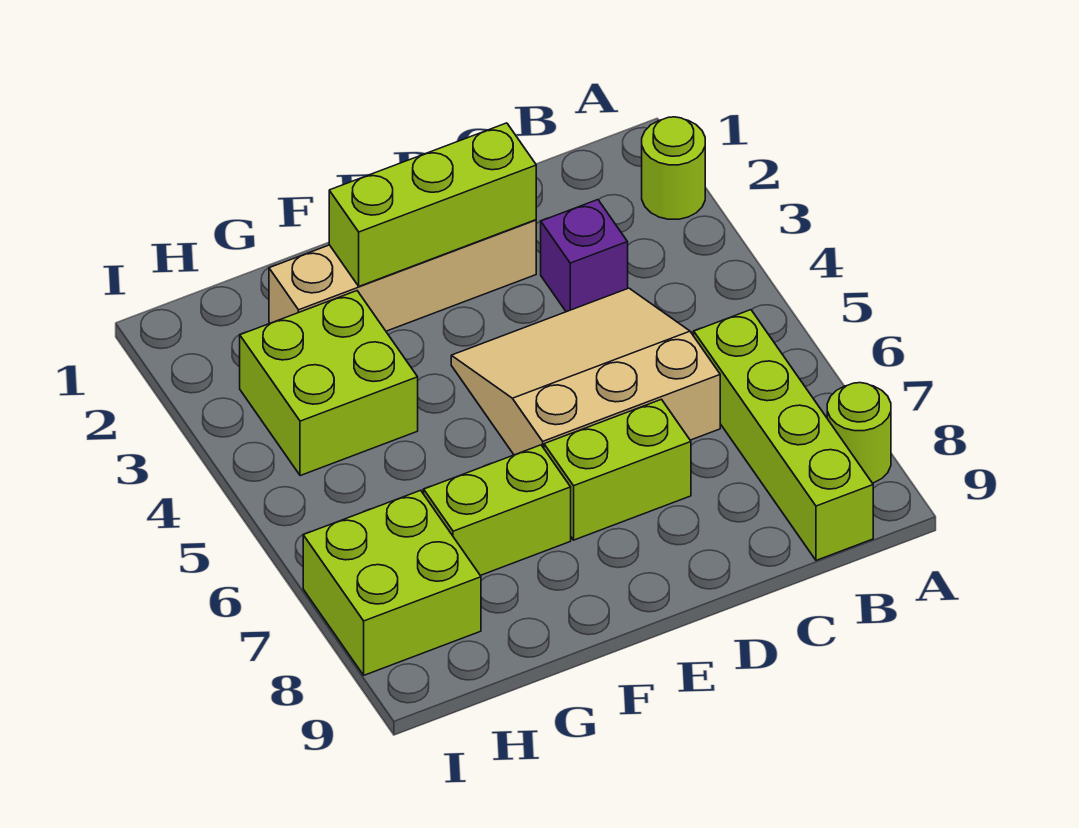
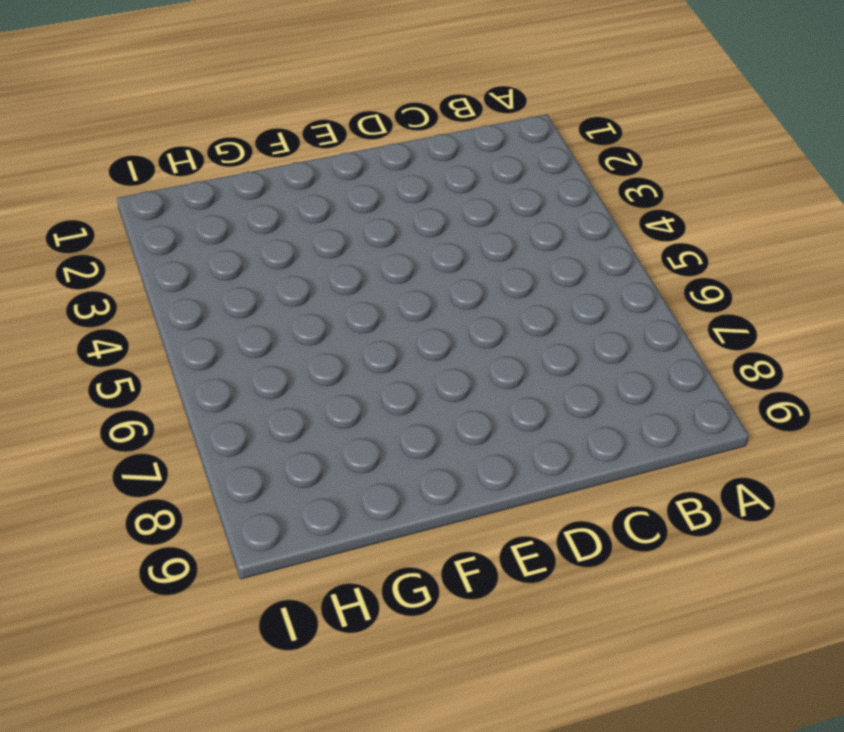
none -> lime round brick A2 level 1
none -> lime round brick A8 level 1

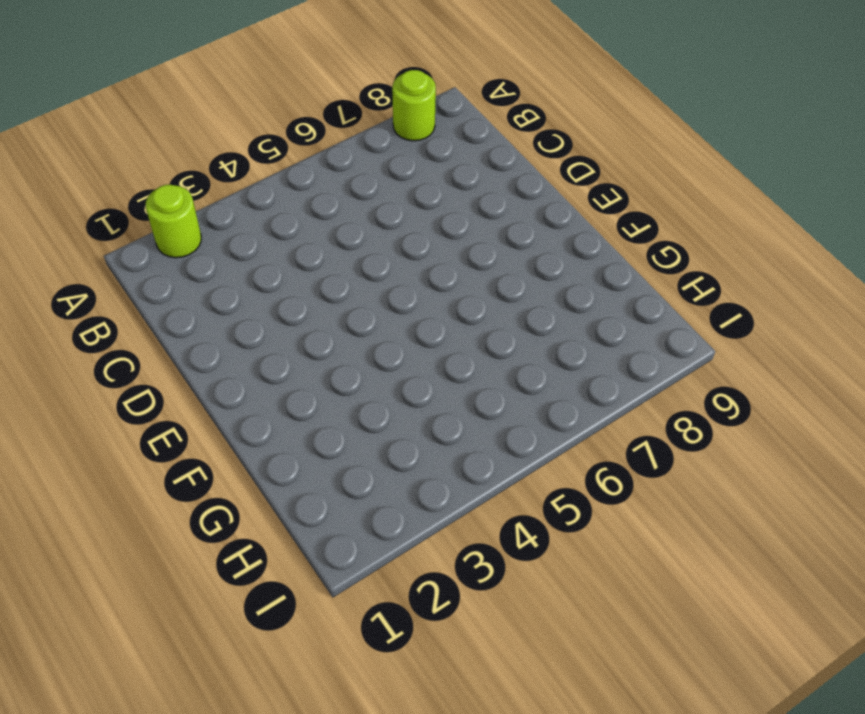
none -> lime brick B6:B9 level 1
none -> purple brick C3 level 1

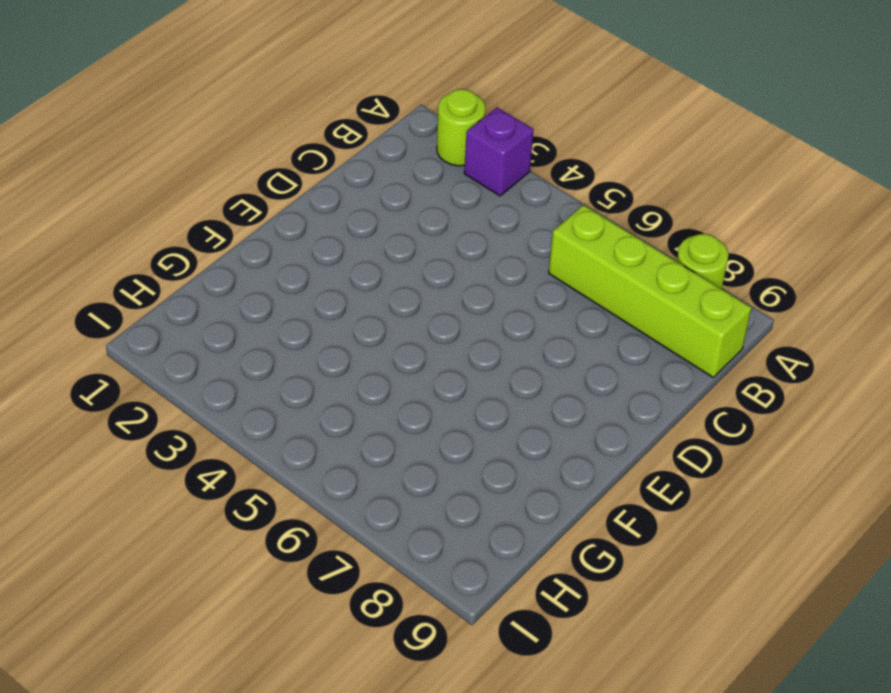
purple brick A3 level 1 -> purple brick C3 level 1
none -> tan slope C4:E6 level 1 top 6
none -> tan brick D2:G2 level 1

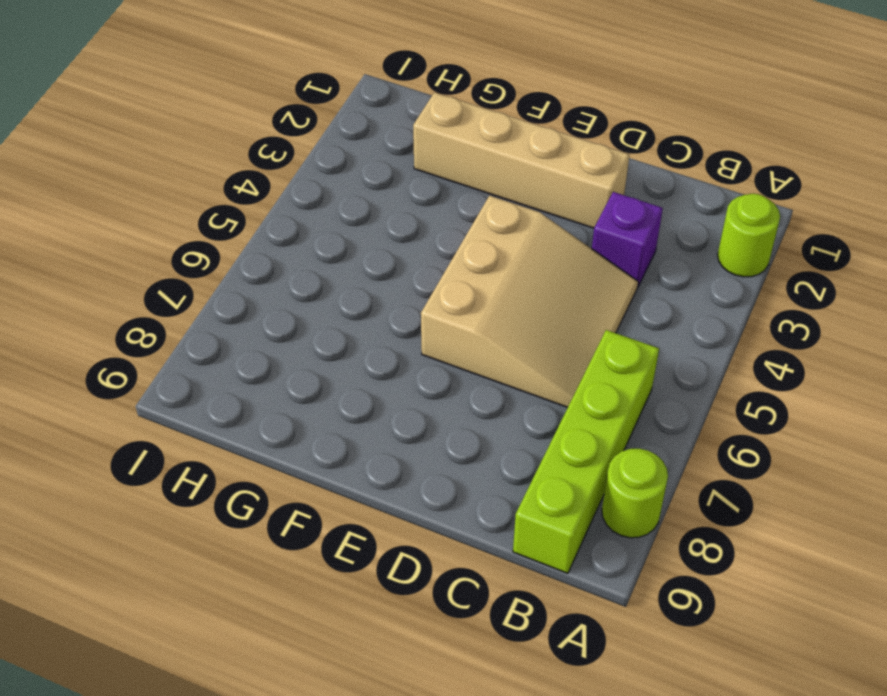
tan slope C4:E6 level 1 top E -> tan slope C4:E6 level 1 top 6
none -> lime brick D7:E7 level 1
none -> lime brick F7:G7 level 1

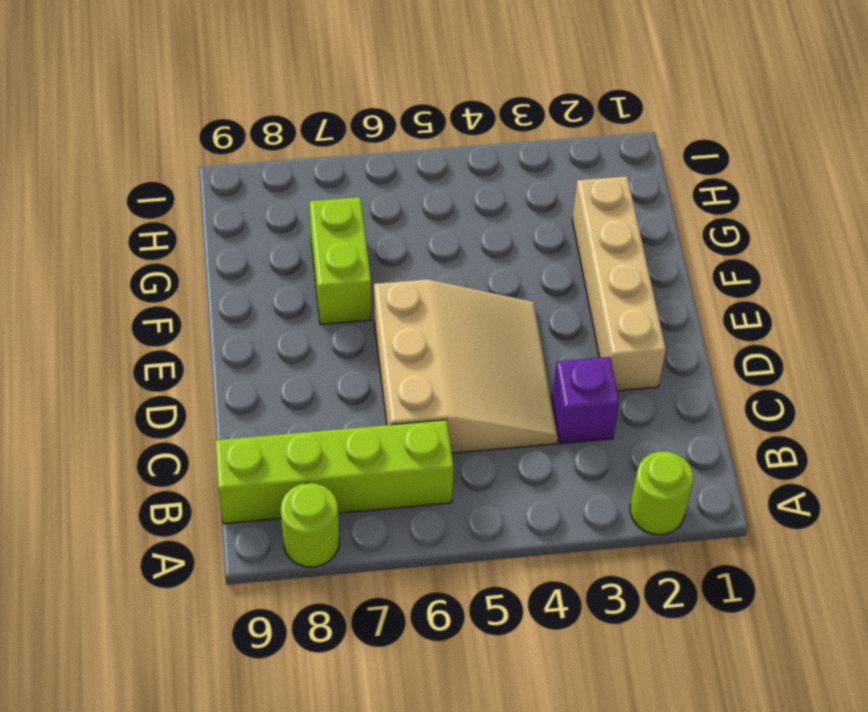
none -> lime brick D7:E7 level 1
none -> lime brick G3:H4 level 1

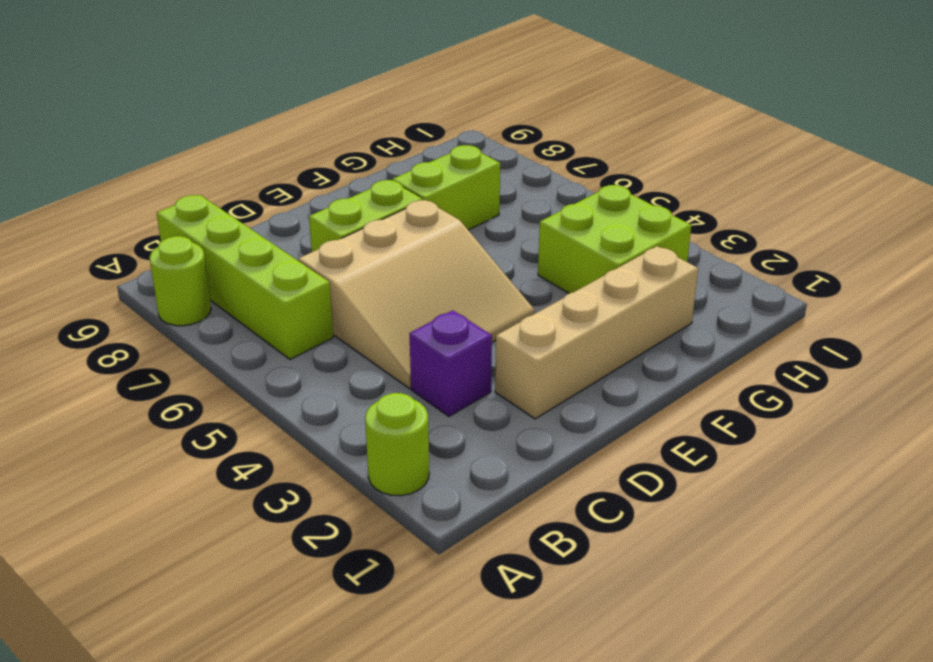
none -> lime brick H7:I8 level 1
none -> lime brick D2:F2 level 2

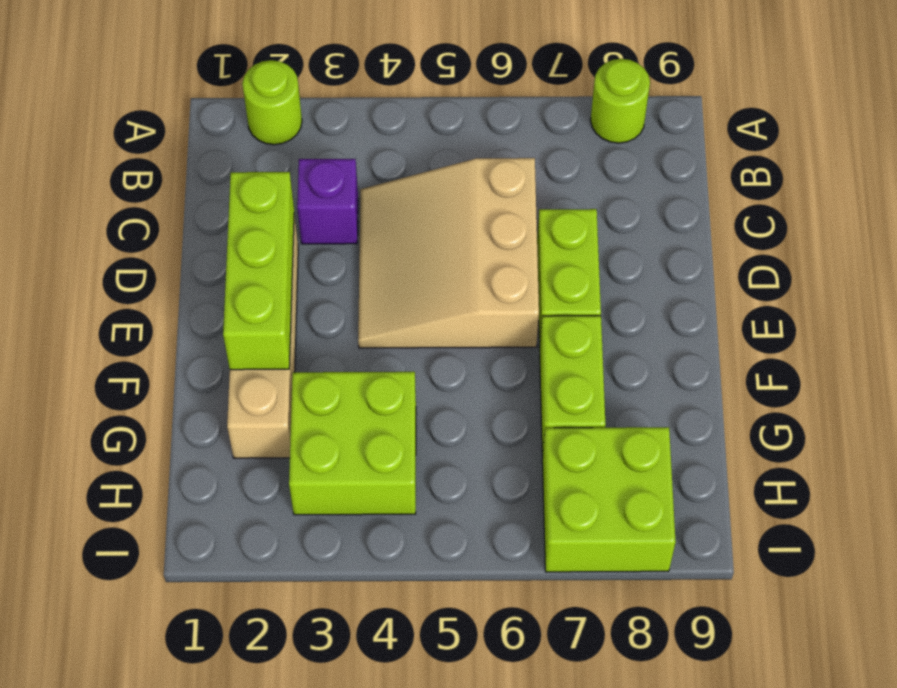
none -> lime brick B6:B9 level 1

